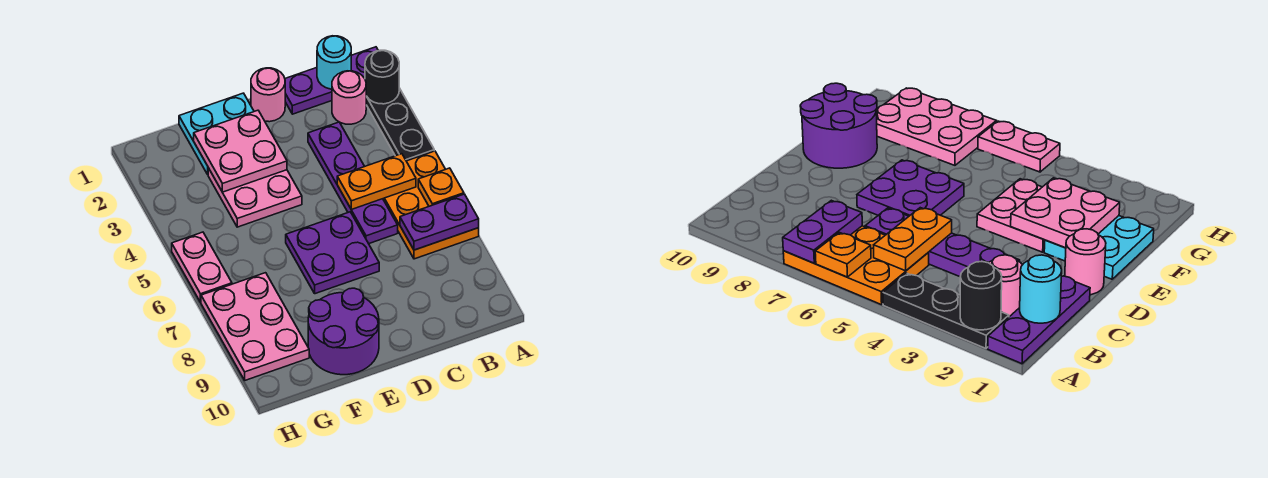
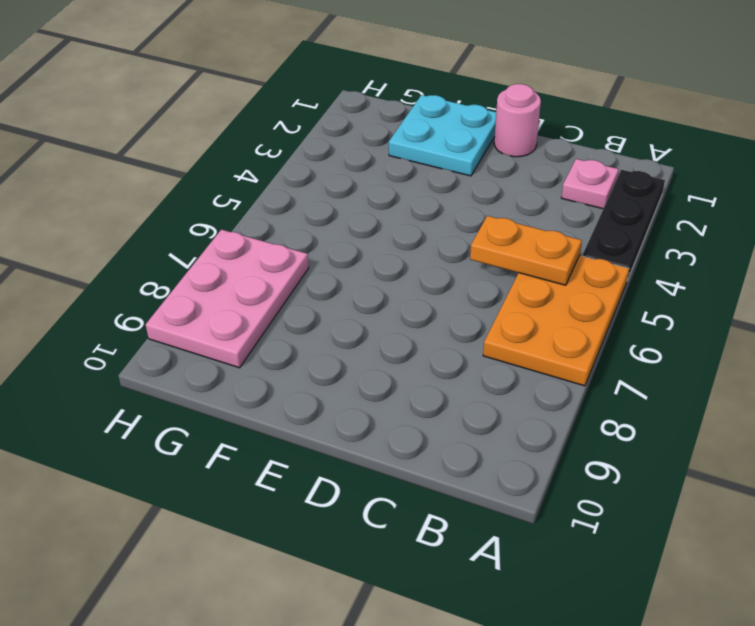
pink plate B2 level 1 -> pink round brick B2 level 1
none -> purple plate A1:C1 level 1
none -> purple plate C3:C6 level 1
none -> purple plate D6:E7 level 1

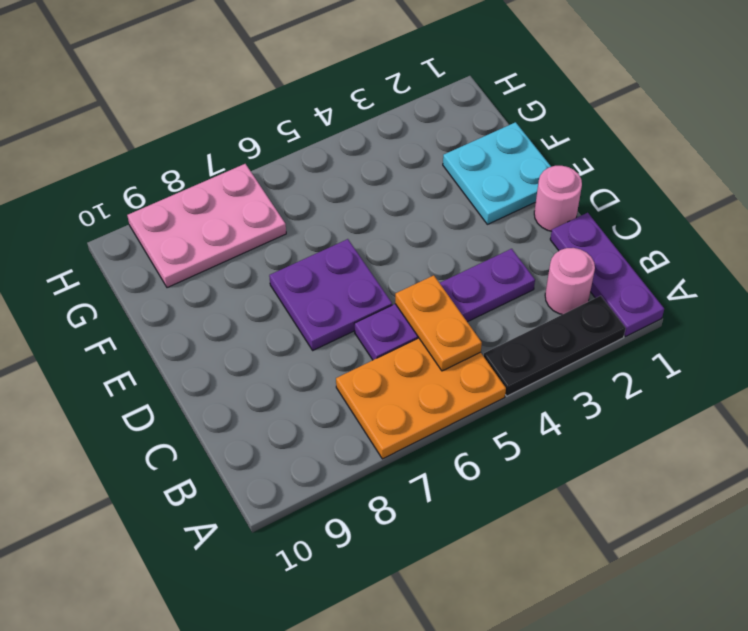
none -> pink plate E3:F4 level 1
none -> purple round brick E9:F10 level 1
none -> pink plate H5:H6 level 1

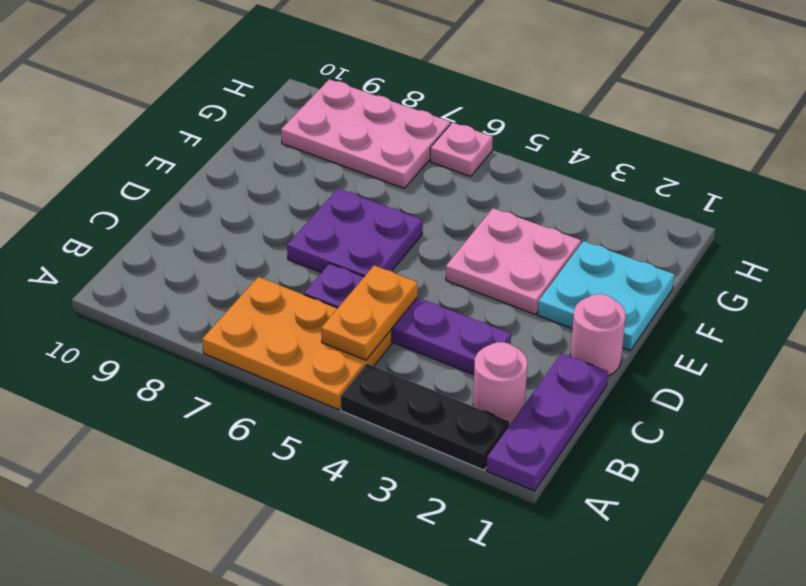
pink plate H6 level 1 -> pink plate H5:H6 level 1
none -> purple round brick E9:F10 level 1
none -> black round brick A2 level 2
none -> orange plate A6 level 2

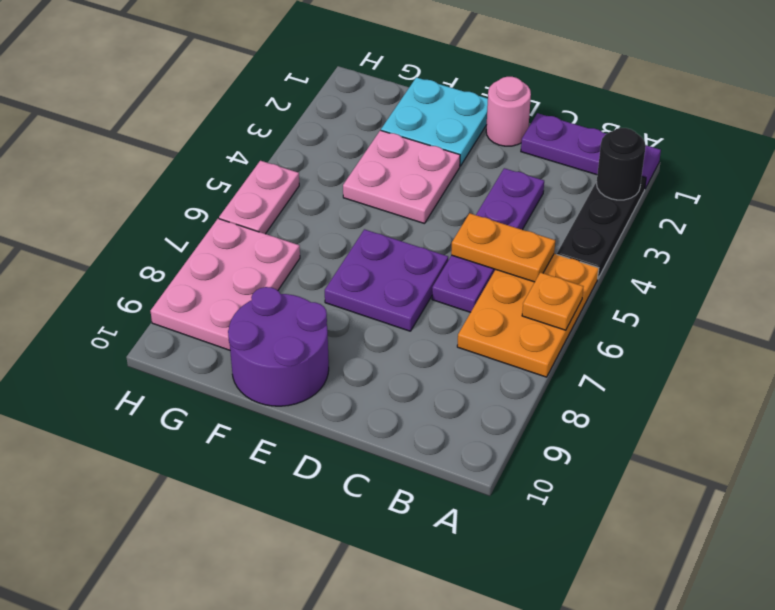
none -> pink round brick B2 level 1
none -> purple plate A7:B7 level 2
none -> cyan round brick B1 level 2

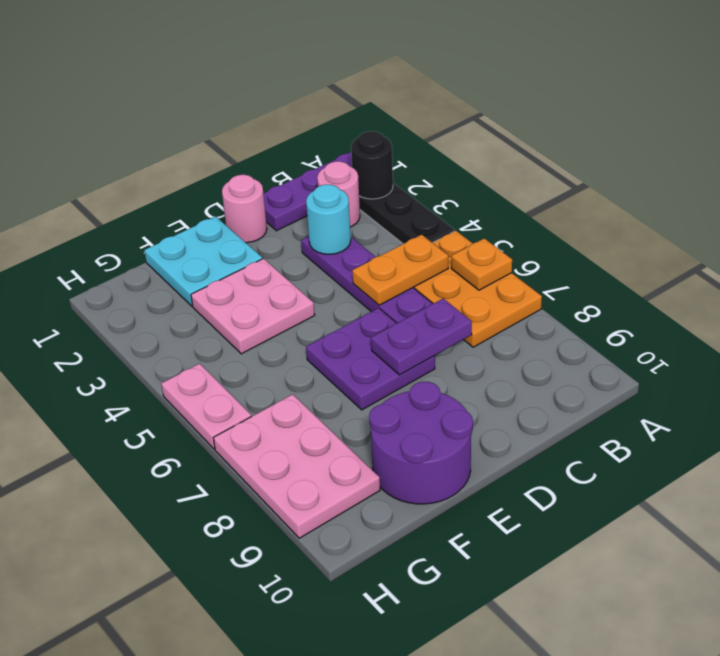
cyan round brick C3 level 2 -> cyan round brick B1 level 2
purple plate C7:D7 level 2 -> purple plate A7:B7 level 2
none -> pink plate E2:F3 level 2

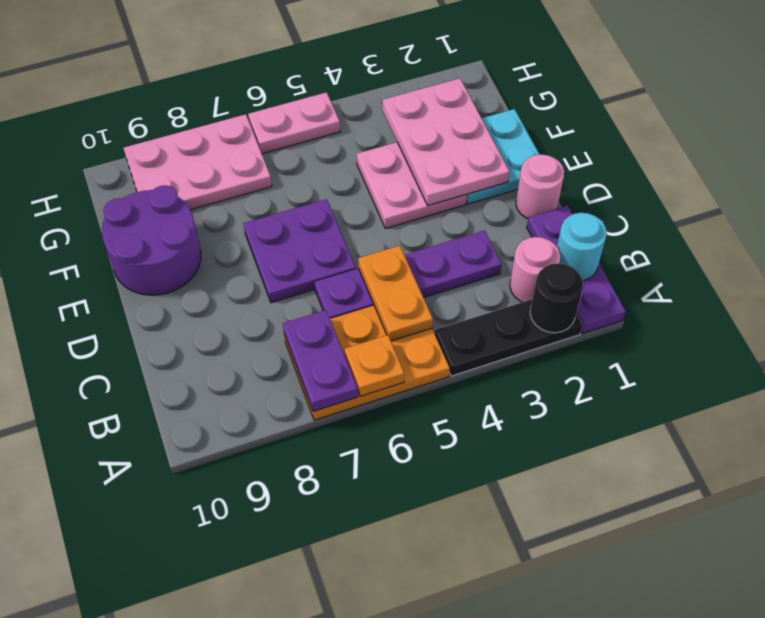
pink plate E2:G3 level 2 -> pink plate E2:F3 level 2

